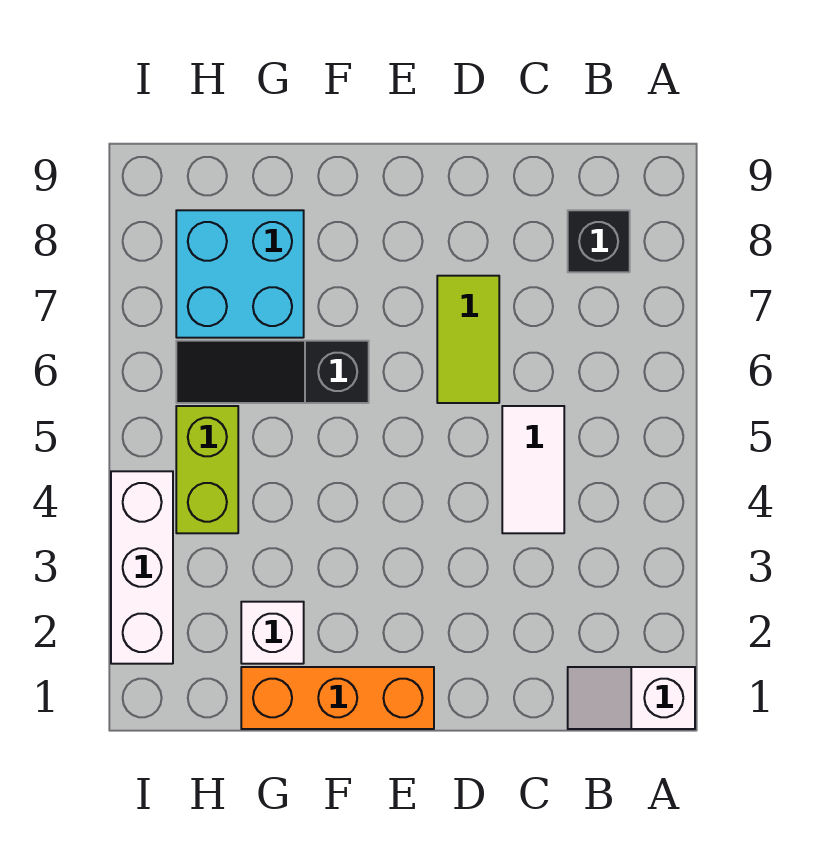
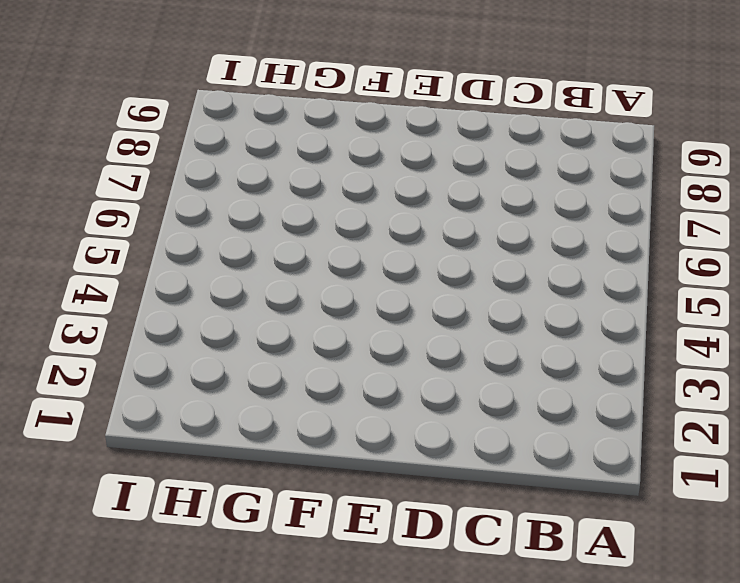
none -> white slope A1:B1 level 1 top A
none -> black brick B8 level 1

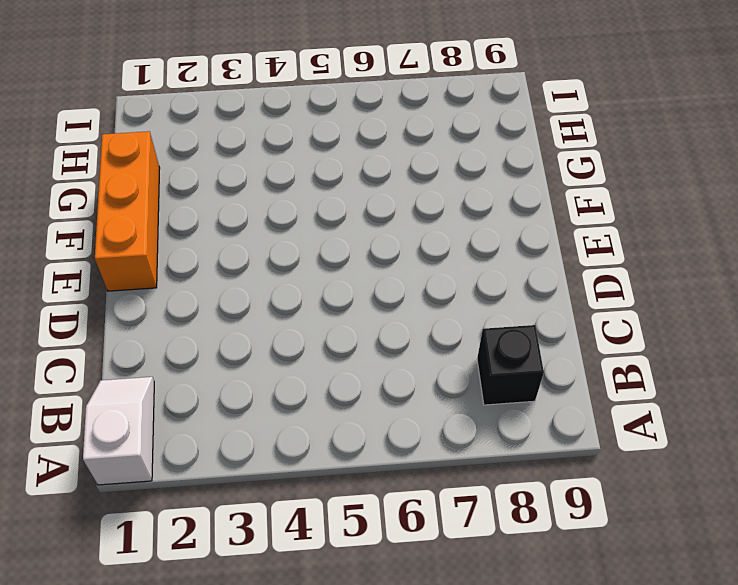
none -> white tile C4:C5 level 1
none -> lime tile D6:D7 level 1

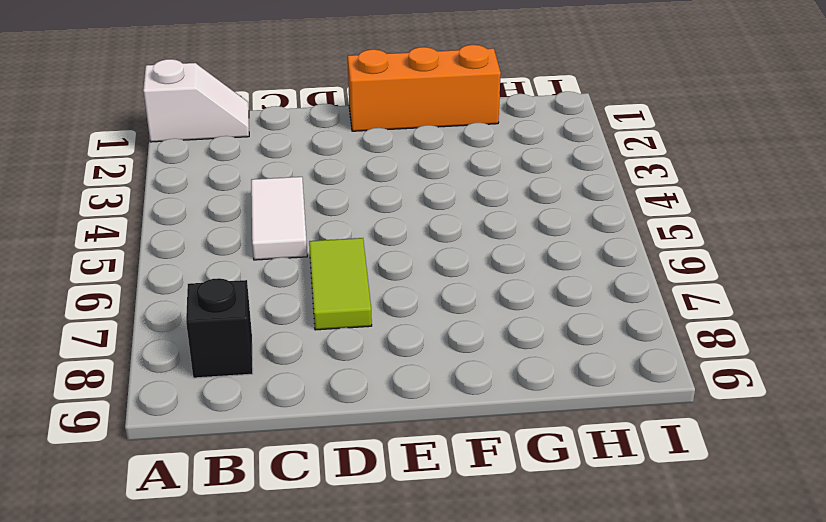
none -> black slope F6:H6 level 1 top F
none -> white brick G2 level 1

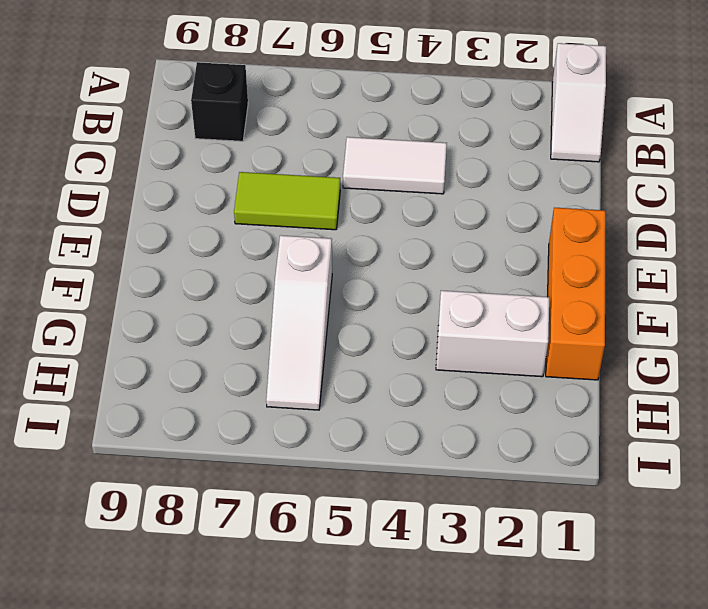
white slope F6:H6 level 1 top F -> black slope F6:H6 level 1 top F
white brick G2:G3 level 1 -> white brick G2 level 1
none -> cyan brick G7:H8 level 1
none -> lime brick H4:H5 level 1

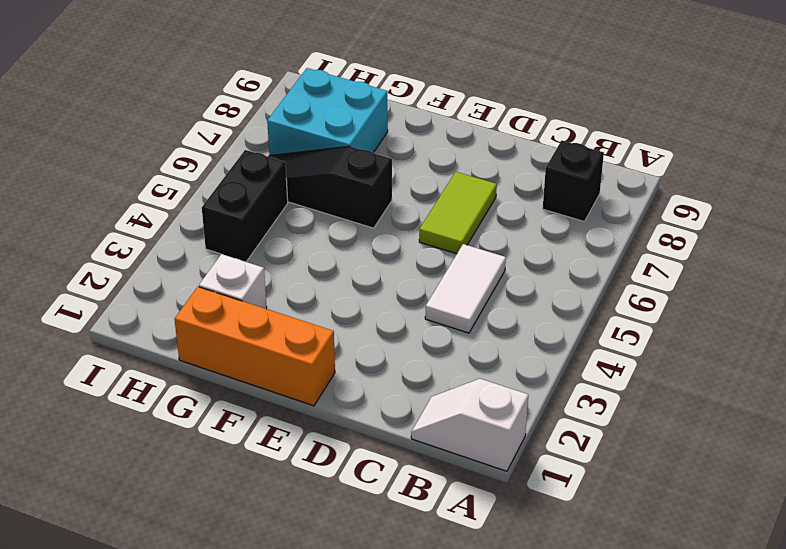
black brick H4:H5 level 1 -> lime brick H4:H5 level 1
none -> white brick I2:I4 level 1

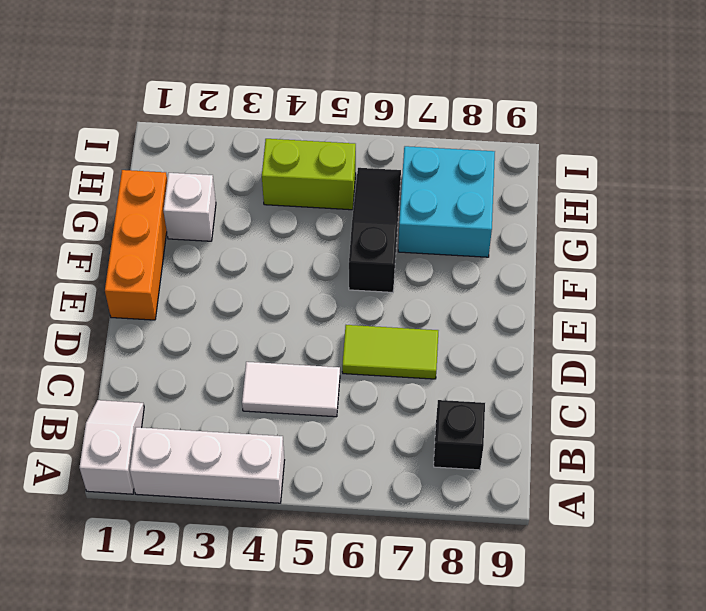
white brick A2:A4 level 1 -> white brick I2:I4 level 1

